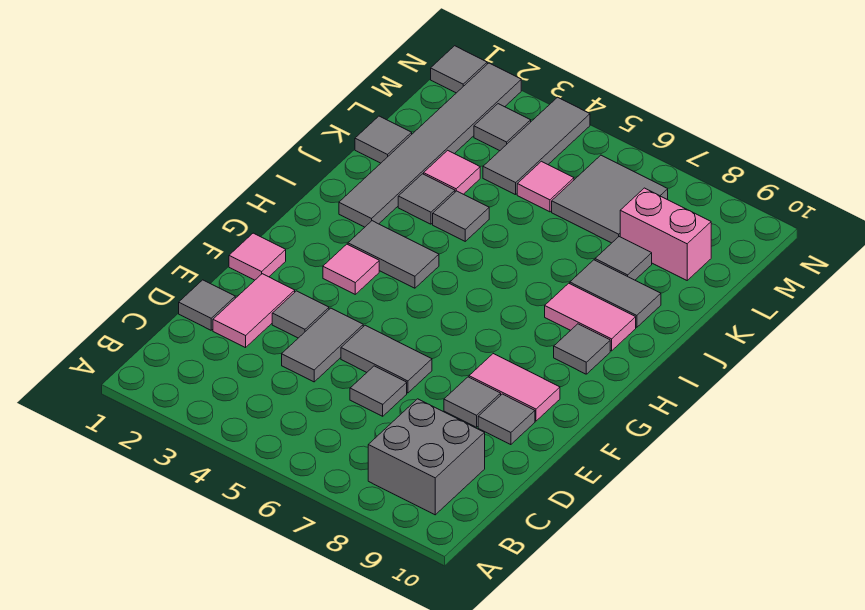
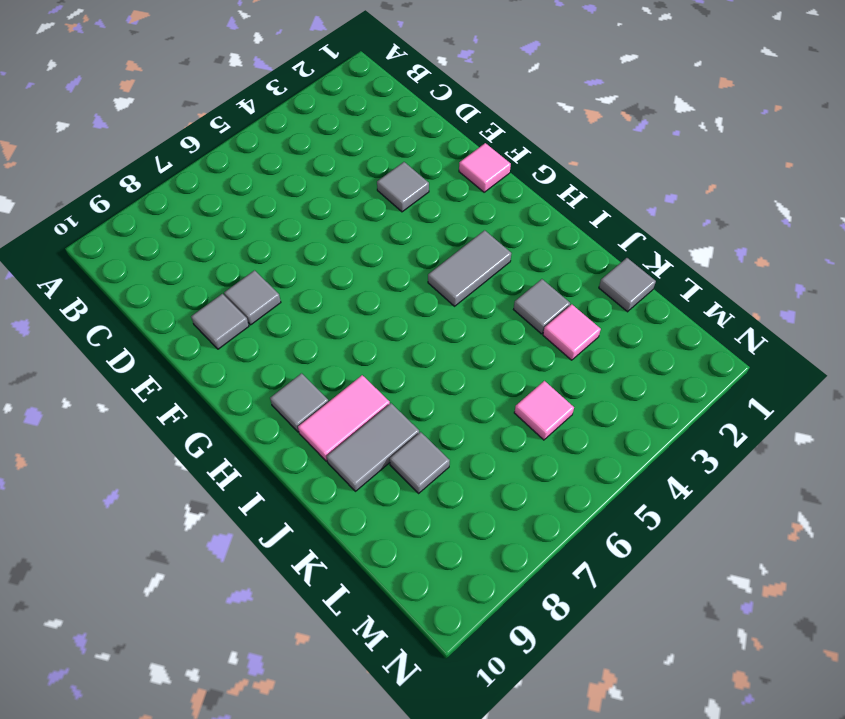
none -> grey brick B8:C9 level 1
none -> grey tile D1 level 1
none -> pink tile D2:E2 level 1

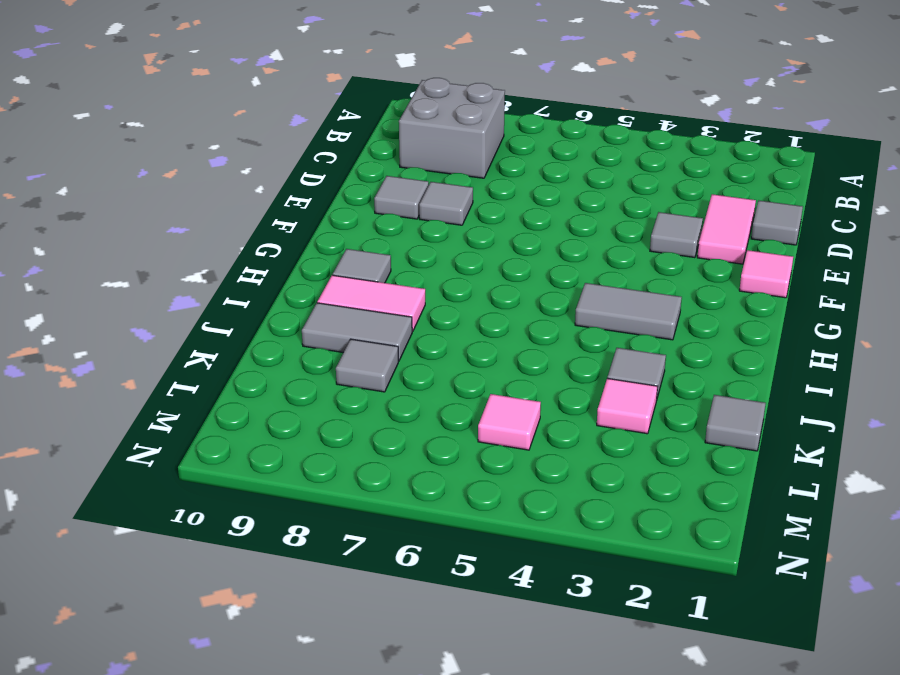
none -> grey tile D4:E4 level 1
none -> grey tile D6 level 1
none -> grey tile E5:E6 level 1

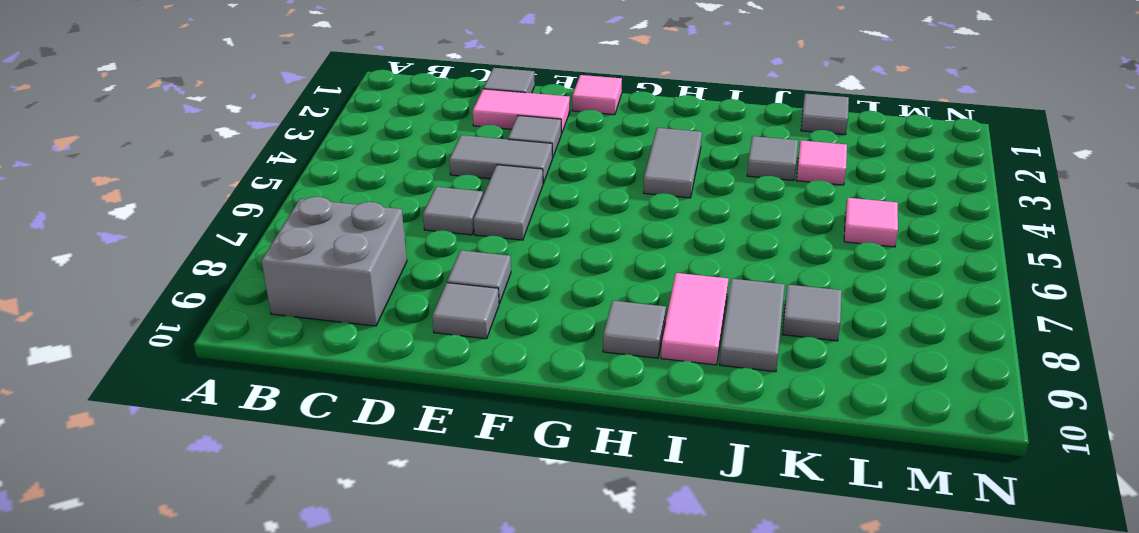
none -> pink tile F8:F9 level 1
none -> pink tile G3 level 1
none -> grey tile I2:N2 level 1

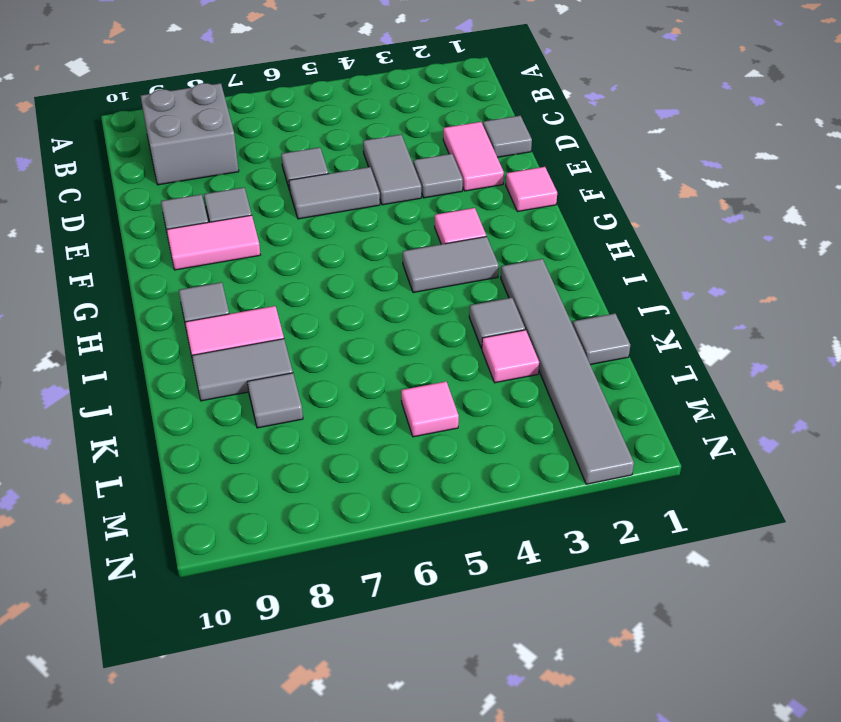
none -> grey tile J4 level 1
none -> grey tile L4:N4 level 1
none -> grey tile L6:M7 level 1

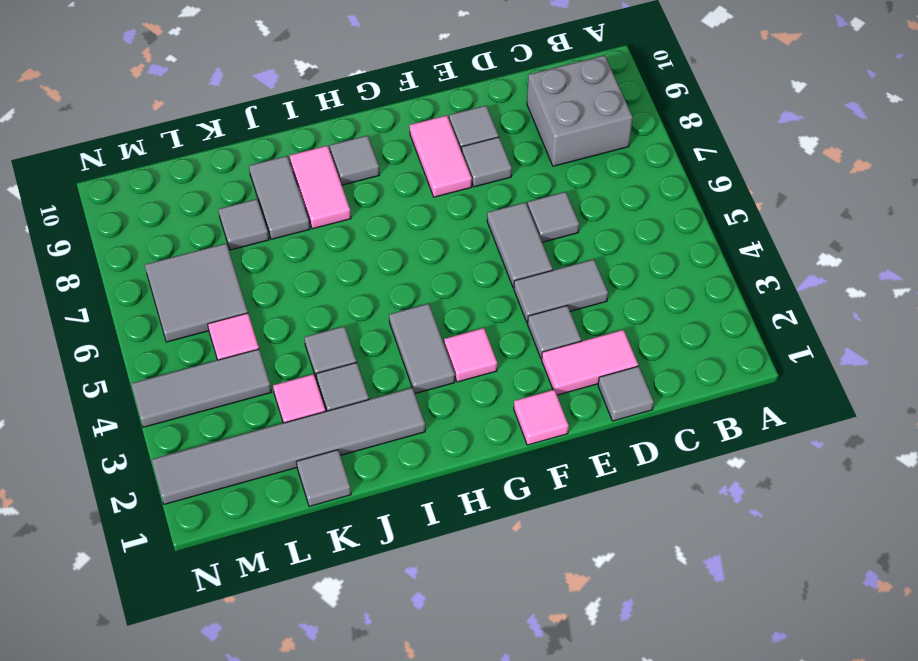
none -> pink brick L8:L9 level 1
none -> grey tile M3 level 1
none -> grey tile N1 level 1

